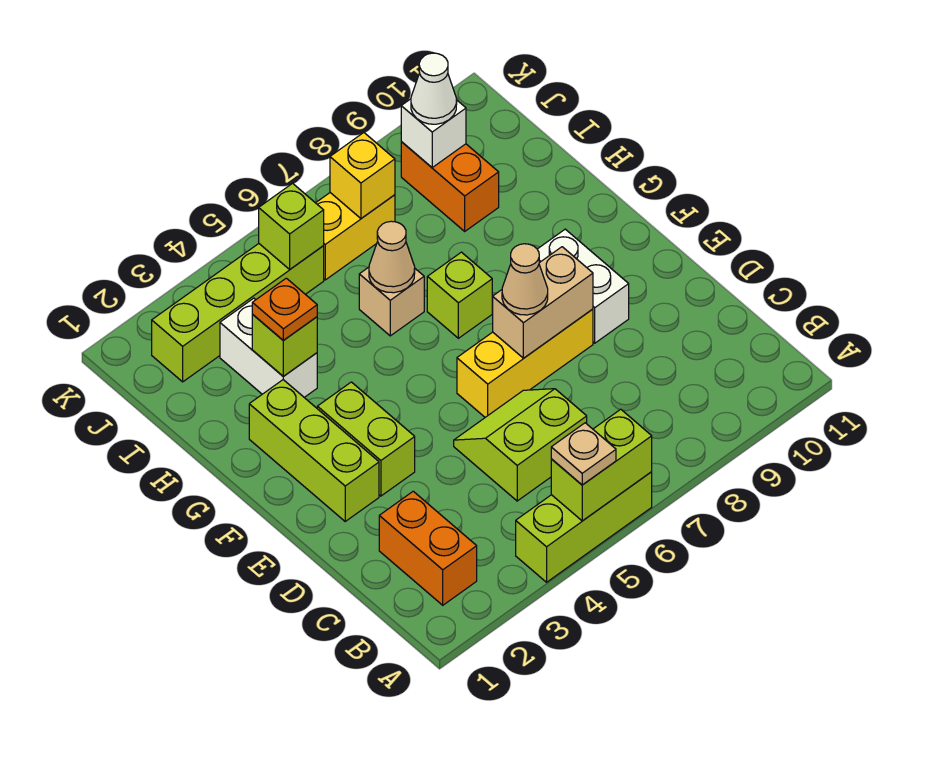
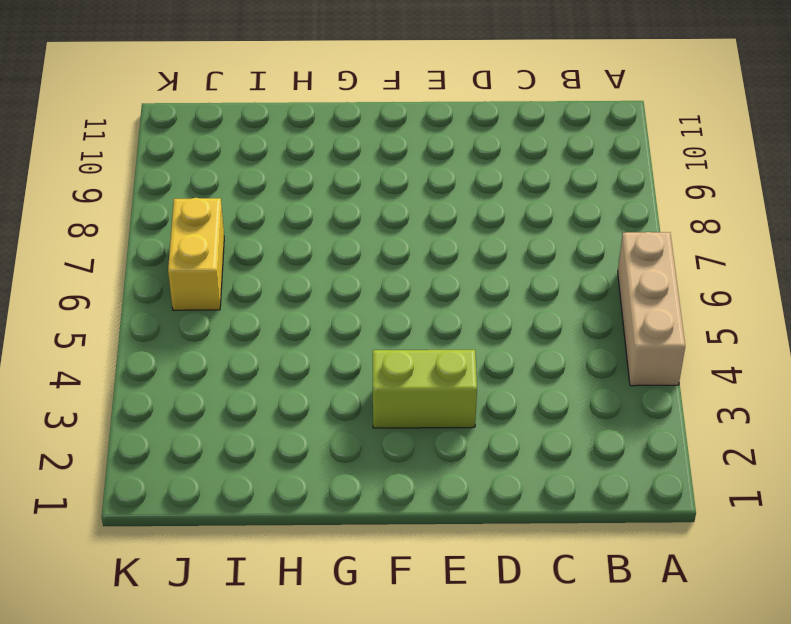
tan brick A4:A6 level 1 -> lime brick A4:A6 level 1
none -> orange brick B2:C2 level 1
none -> lime slope C5:D6 level 1 top C
none -> lime brick E2:G2 level 1

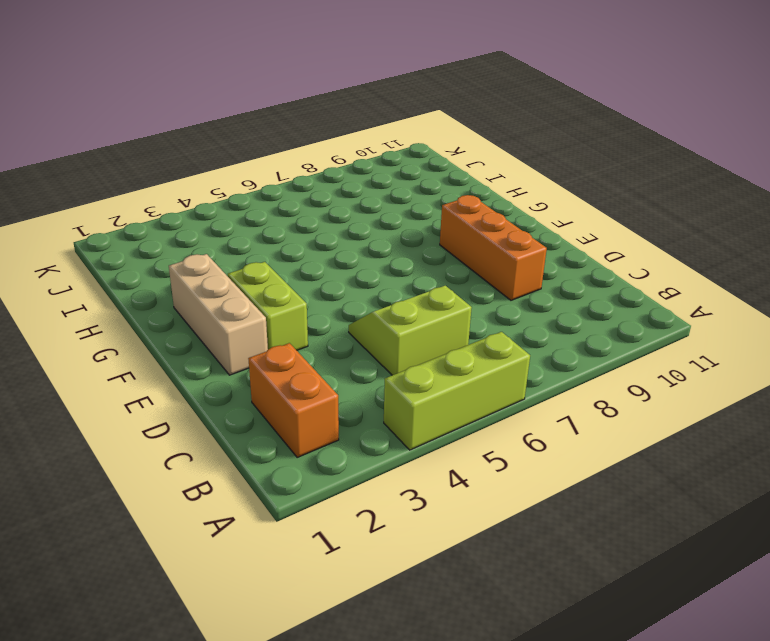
orange brick D9:F9 level 1 -> white brick E9:F9 level 1
tan brick E2:G2 level 1 -> lime brick E2:G2 level 1
none -> yellow brick E6:E8 level 1
none -> lime brick G7 level 1
none -> white brick H3:I3 level 1

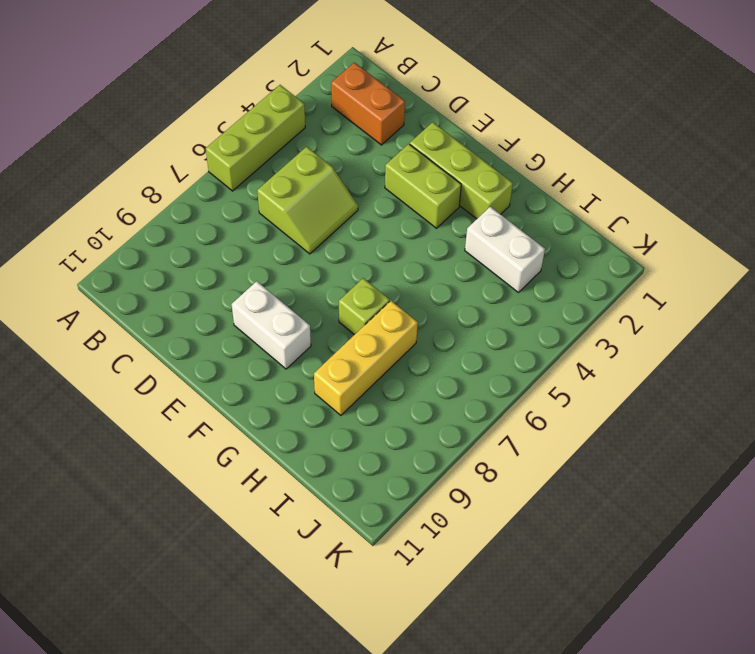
yellow brick H7:H9 level 1 -> yellow brick E6:E8 level 1
none -> tan brick H6 level 1
none -> orange brick I9:J9 level 1
none -> lime brick J2:J5 level 1

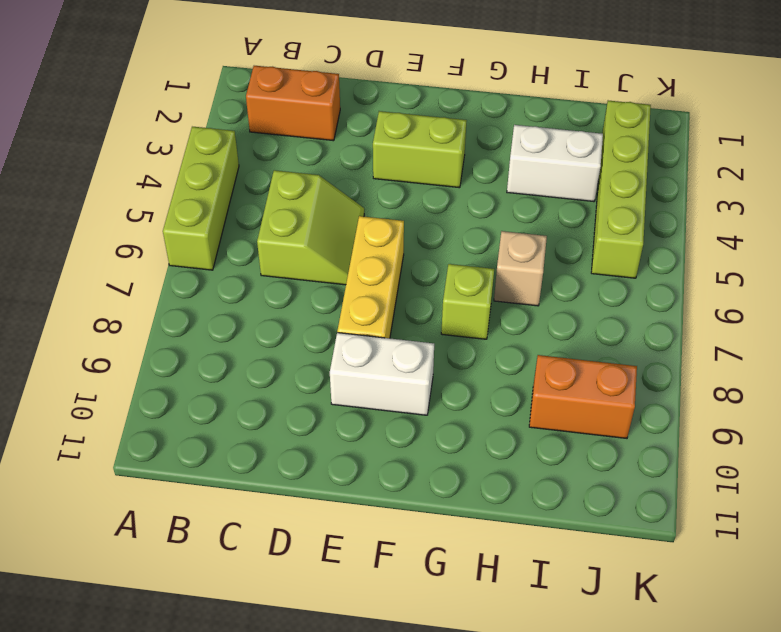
none -> lime brick E2:G2 level 1
none -> yellow brick J6:J7 level 1
none -> lime brick A5:A6 level 2

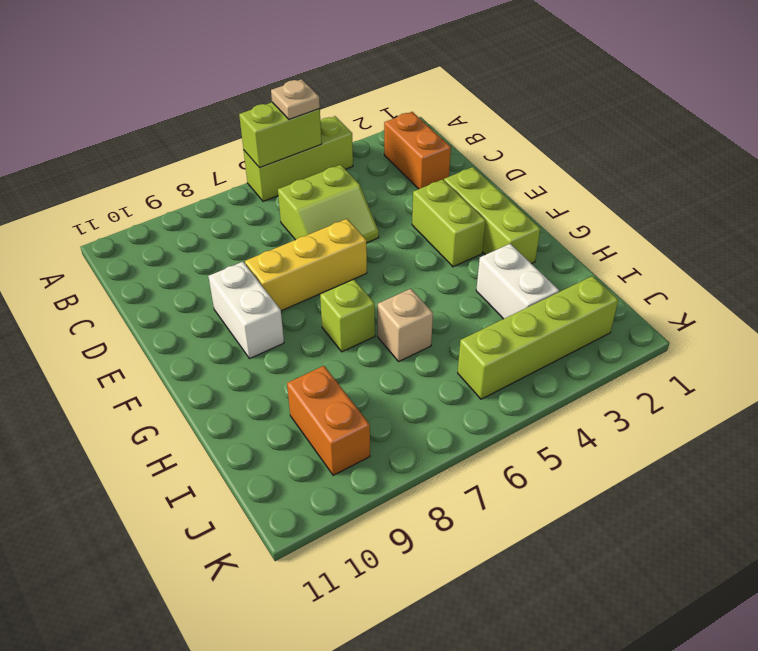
none -> yellow brick J6:J7 level 1
none -> tan brick E7:E8 level 2
none -> lime brick H3 level 2

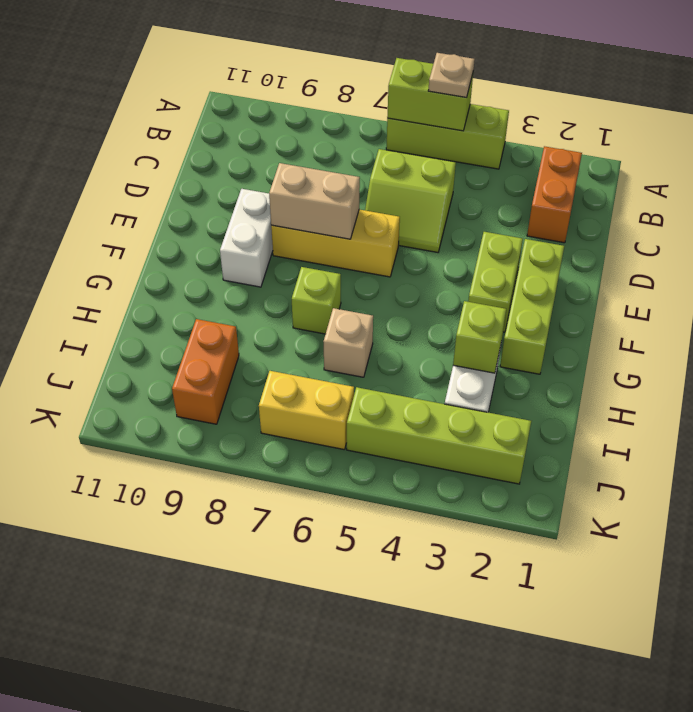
none -> tan cone H6 level 2
none -> lime brick J5 level 2
none -> yellow brick J7 level 2

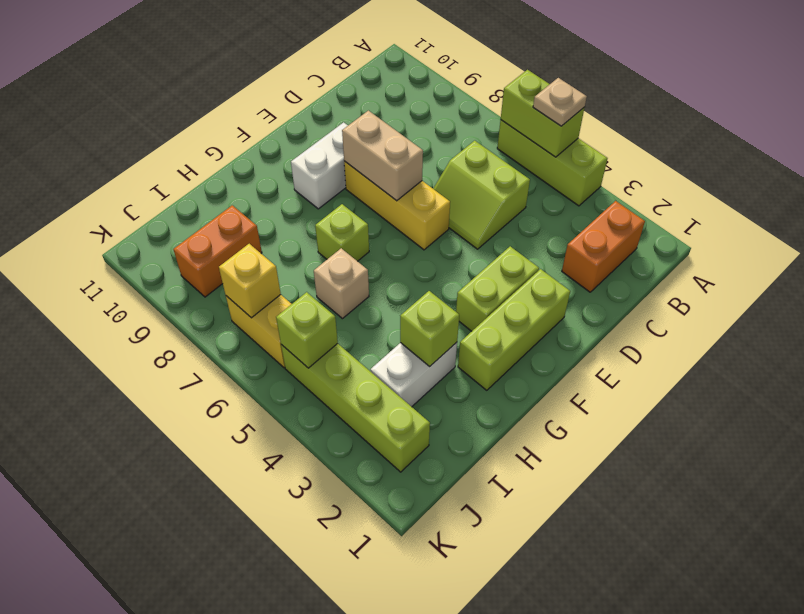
none -> tan cone H6 level 2
none -> white brick J9 level 2
none -> tan cone E7 level 3

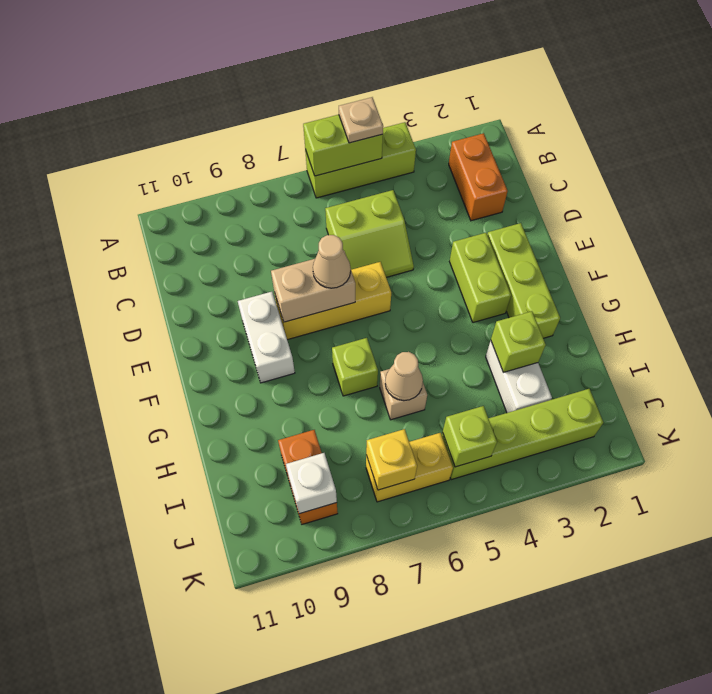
none -> orange plate H3 level 3
none -> white cone J9 level 3

